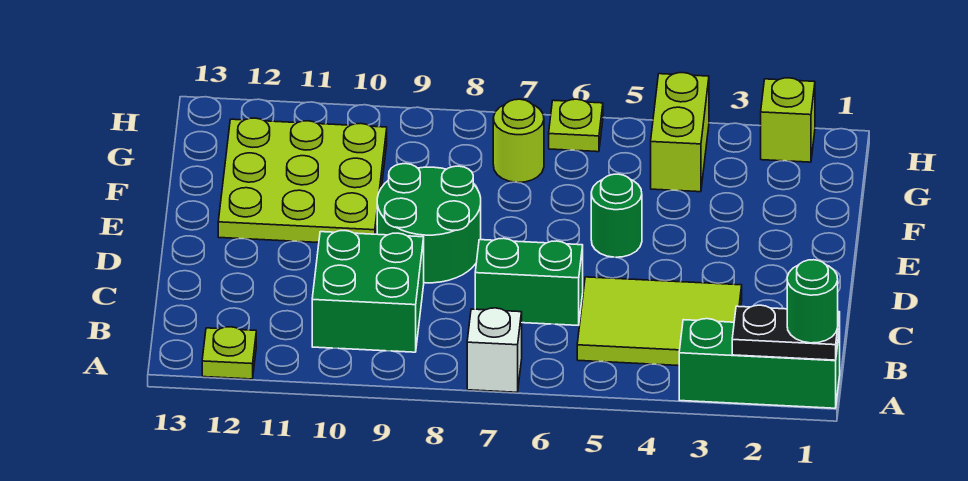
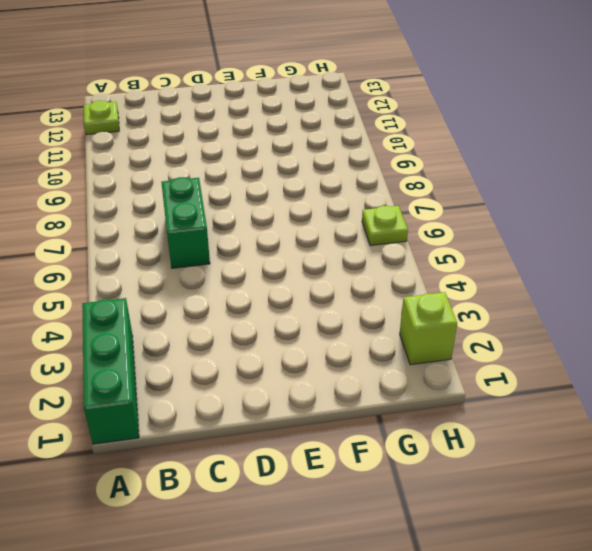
none -> white brick A7 level 1
none -> lime tile B3:C5 level 1
none -> green brick B9:C10 level 1

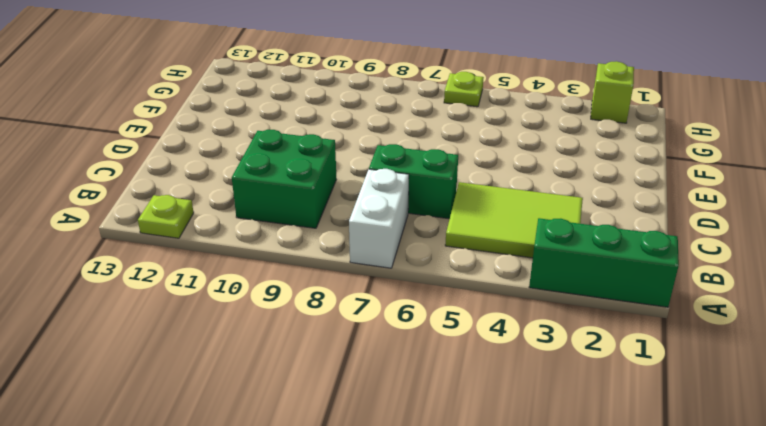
white brick A7:B7 level 1 -> white brick A7 level 1
none -> green round brick D8:E9 level 1
none -> green round brick E5 level 1
none -> lime plate E10:G12 level 1

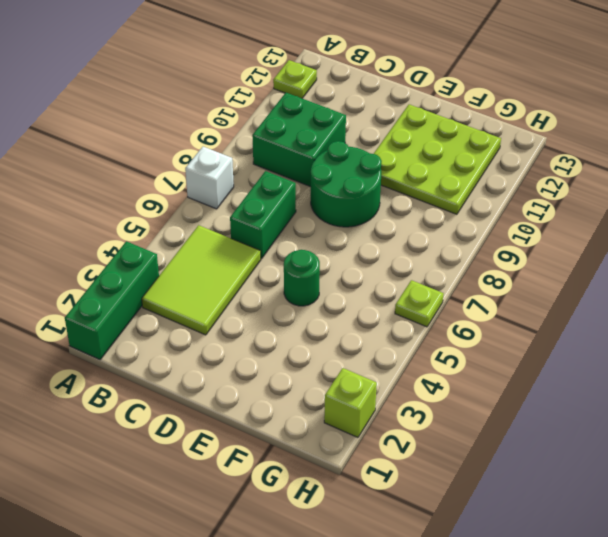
none -> lime brick G4:H4 level 1
none -> lime round brick G7 level 1
none -> black plate A1:A2 level 2

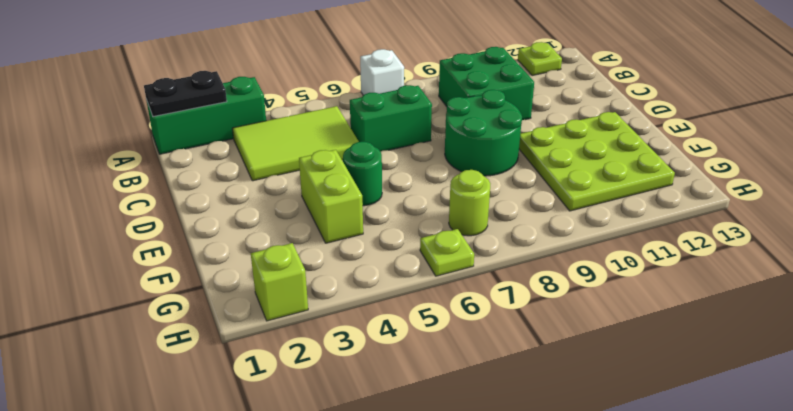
lime brick E4:F4 level 1 -> lime brick G4:H4 level 1
none -> green round brick A1 level 3

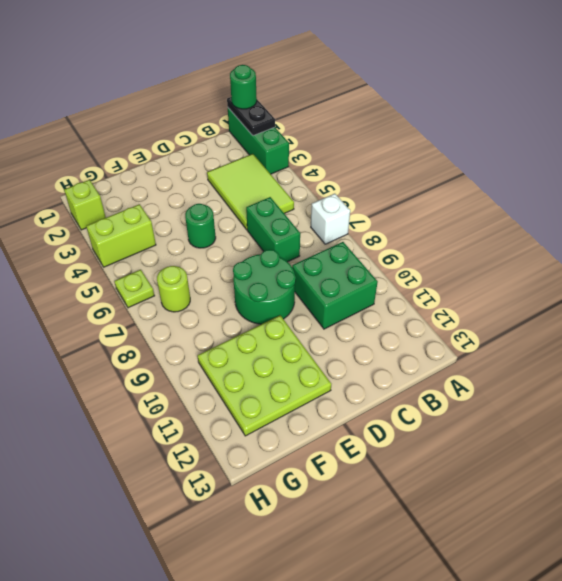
none -> lime plate A12 level 1

